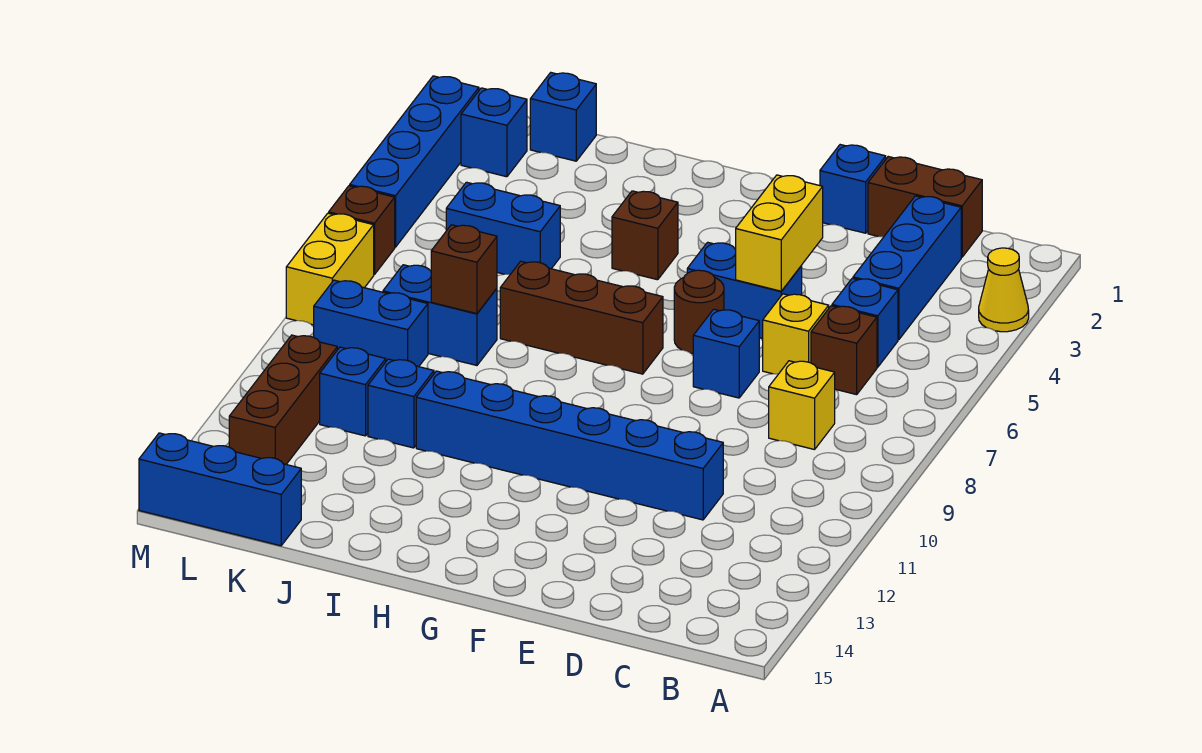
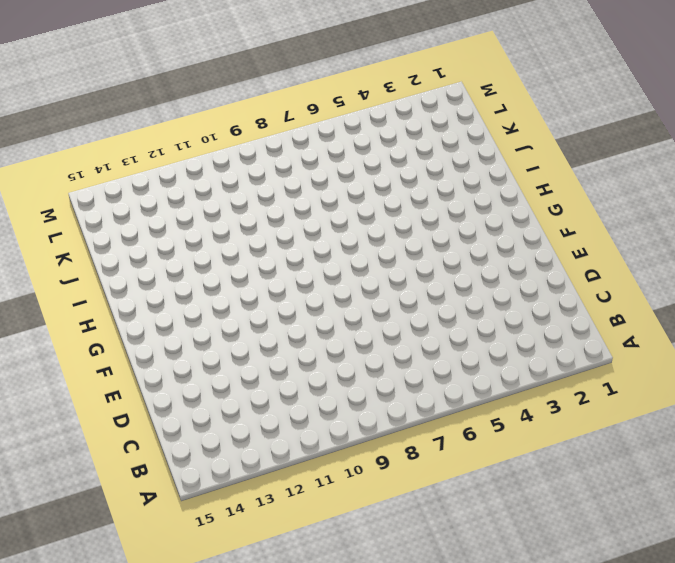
none -> yellow cone A3 level 1
none -> brown brick C1:D1 level 1
none -> blue brick C2:C4 level 1

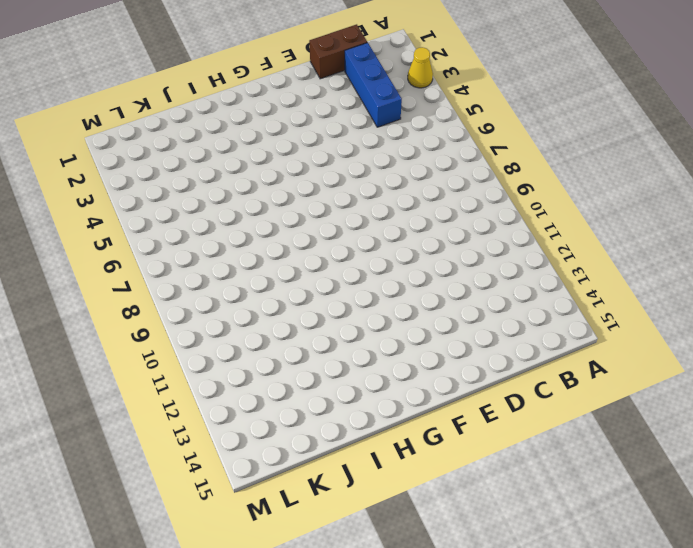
none -> blue brick C5 level 1
none -> brown brick C6 level 1
none -> yellow brick C8 level 1

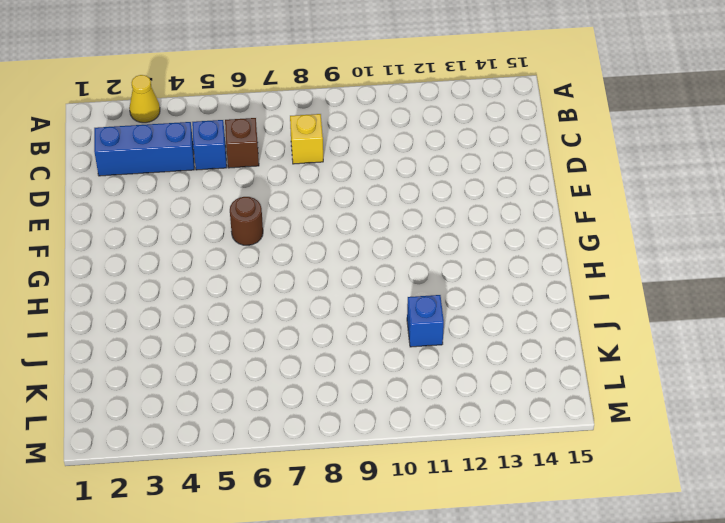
none -> brown brick C1:D1 level 1
none -> yellow brick D6 level 1
none -> blue brick D11:I11 level 1

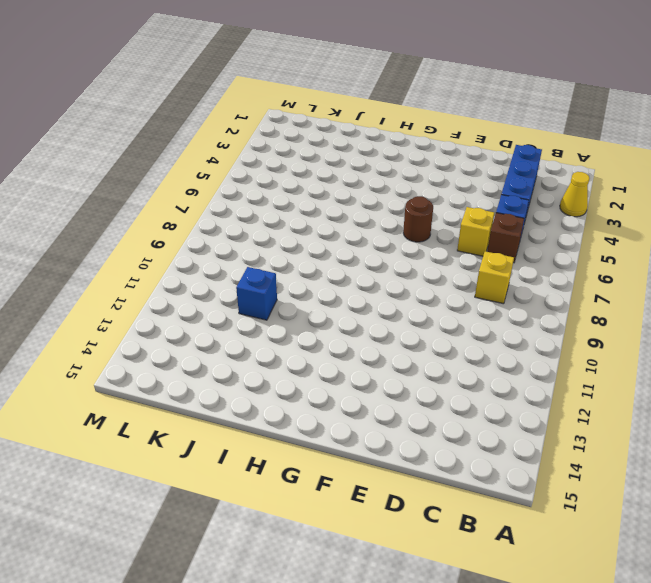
none -> brown brick C1:D1 level 1
none -> blue brick D11:I11 level 1
none -> blue brick E1 level 1

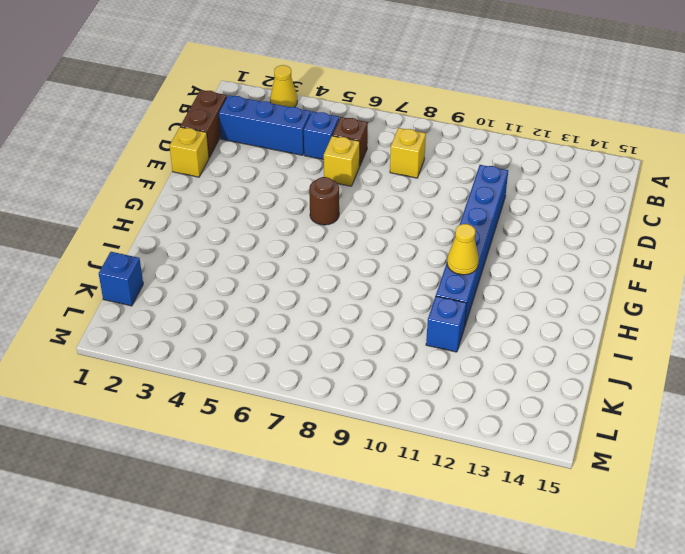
yellow brick E1 level 1 -> blue brick E1 level 1
yellow cone H11 level 2 -> none
none -> blue brick E5:F5 level 1
none -> blue brick E7 level 1
none -> brown brick G7:I7 level 1

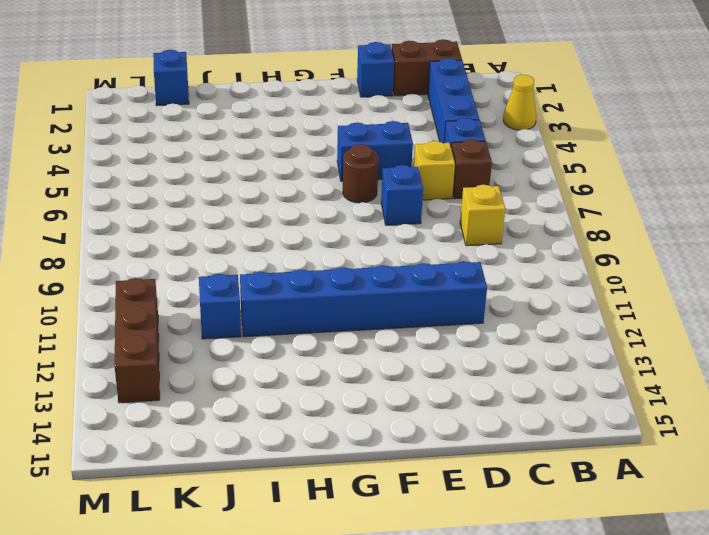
none -> brown brick G7:I7 level 1
none -> brown brick H4 level 1
none -> blue brick J5:K5 level 1

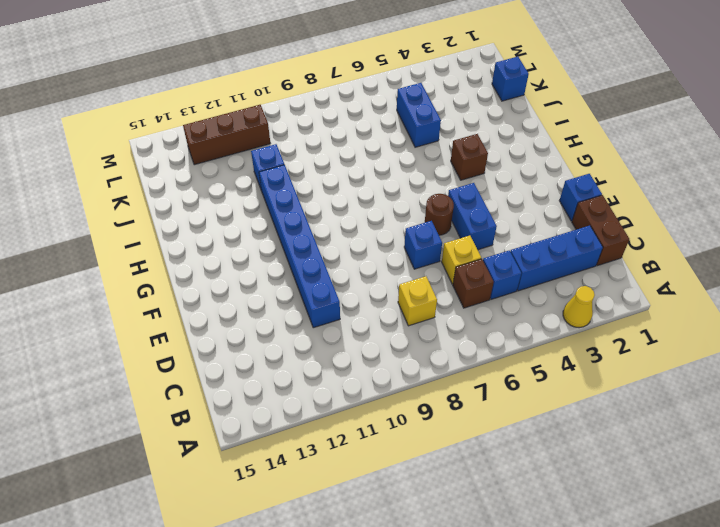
none -> brown brick G7:I7 level 1
none -> blue brick J8:K8 level 1
none -> blue brick K9:L9 level 1

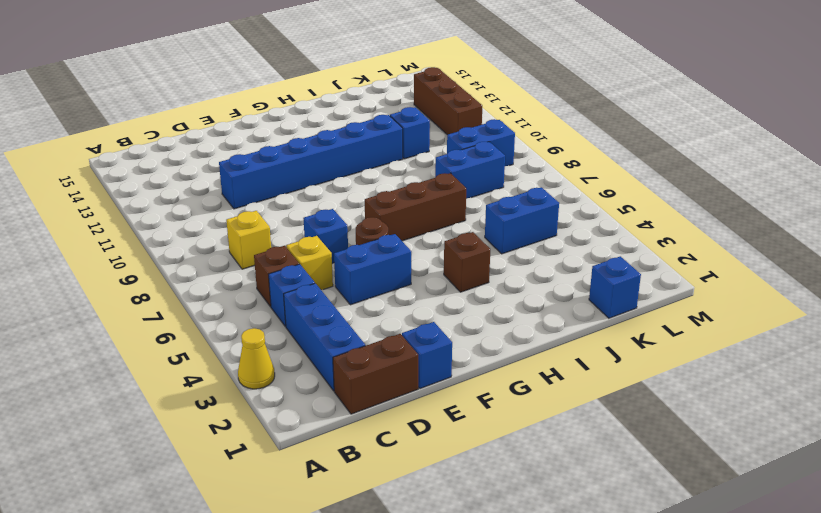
none -> blue brick K11 level 1
none -> blue brick K15:M15 level 1
none -> blue brick L2 level 1

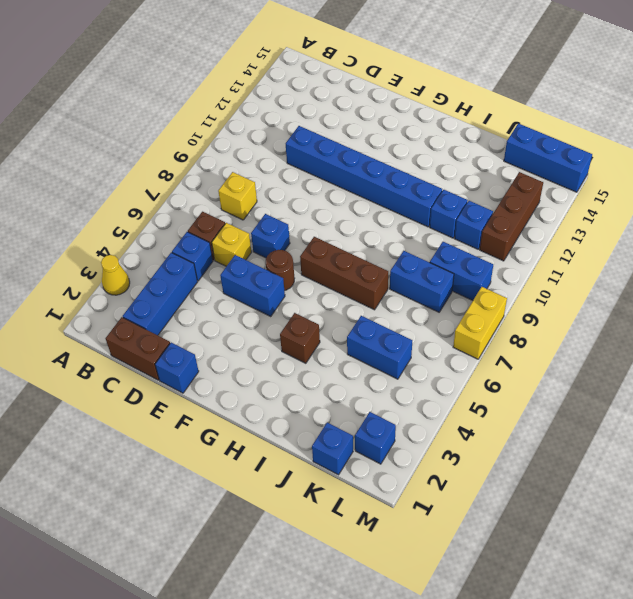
none -> blue brick M2:M5 level 1
none -> brown brick M6 level 1
none -> yellow brick E4:E5 level 2

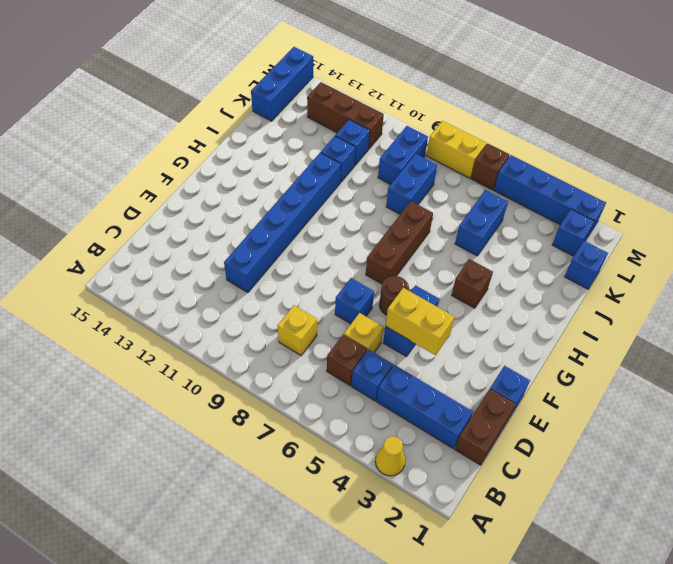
none -> brown brick J8 level 2

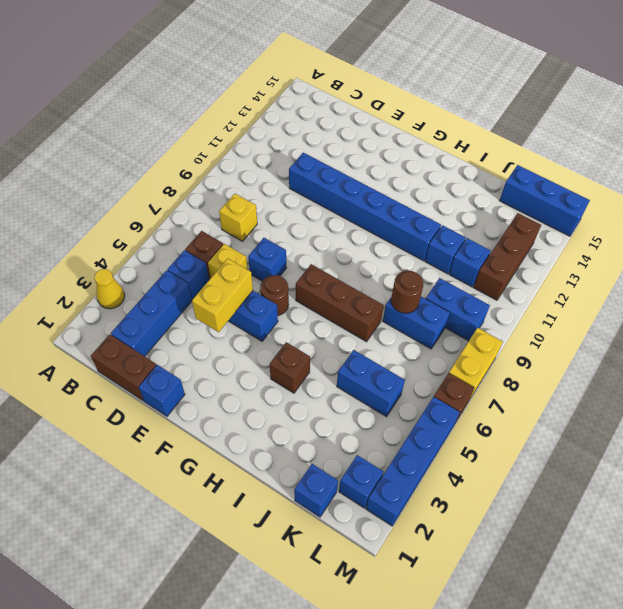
brown round brick J8 level 2 -> brown brick J8 level 2

